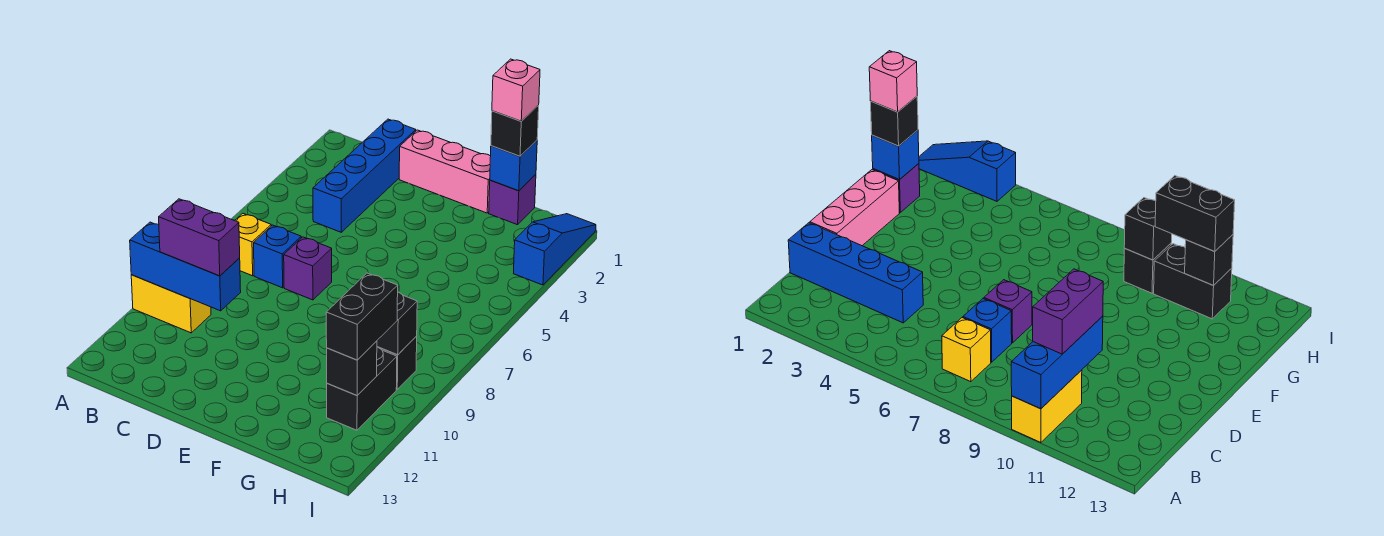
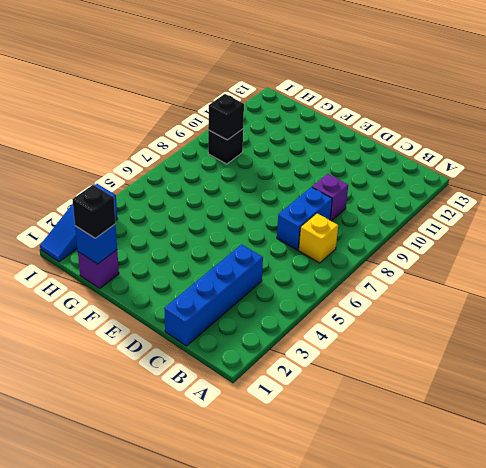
blue brick C7:C8 level 1 -> blue brick C7 level 1
purple brick C9 level 1 -> purple brick D7 level 1
none -> yellow brick A10:B10 level 1
none -> pink brick D1:F1 level 1
none -> black brick H10:H11 level 1

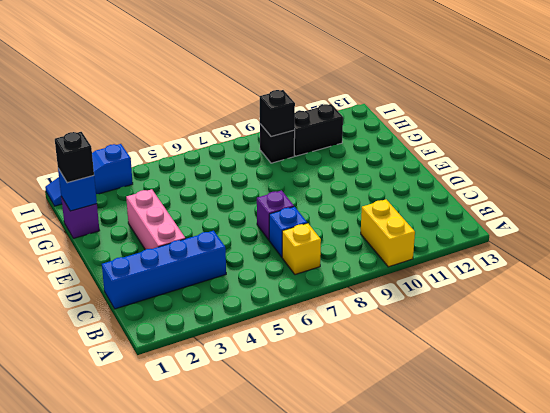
pink brick D3:F3 level 1 -> pink brick D1:F1 level 1
none -> blue brick A10:C10 level 2
none -> black brick H11 level 2
none -> purple brick B10:C10 level 3

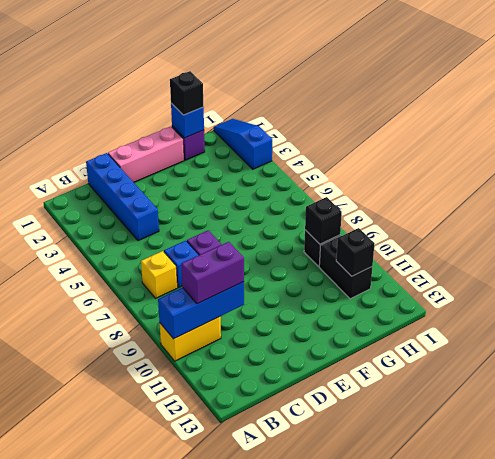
none -> black brick H10:H11 level 3
none -> pink brick G1 level 4

